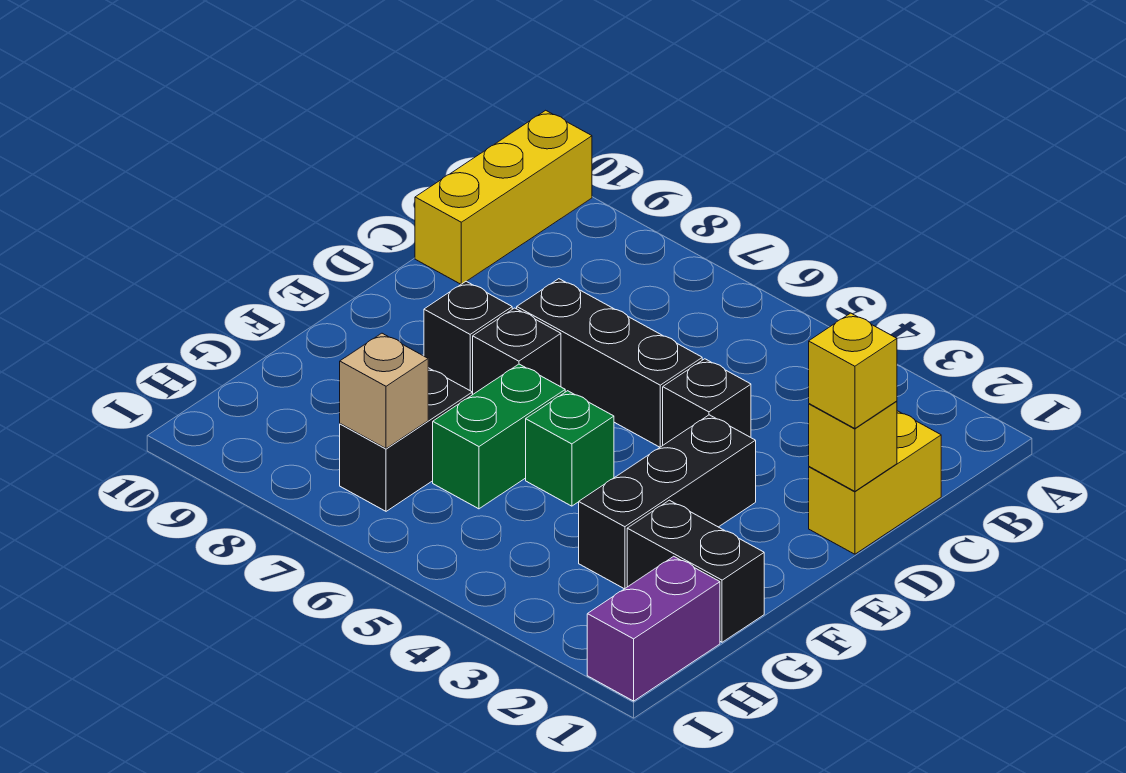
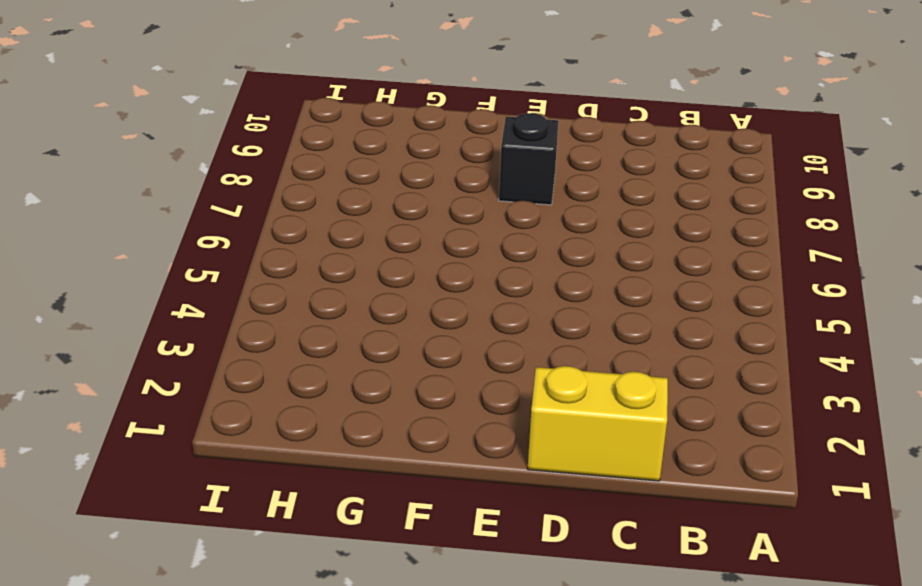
none -> yellow brick A10:C10 level 1
none -> black brick D4 level 1
none -> black brick D5:D7 level 1

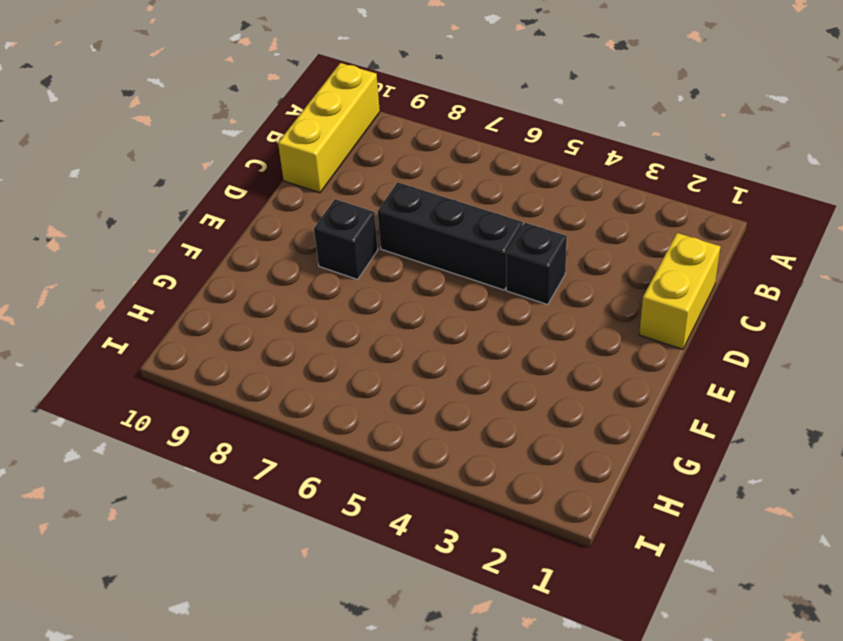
none -> black brick E3:G3 level 1
none -> black brick E7 level 1
none -> green brick F5 level 1

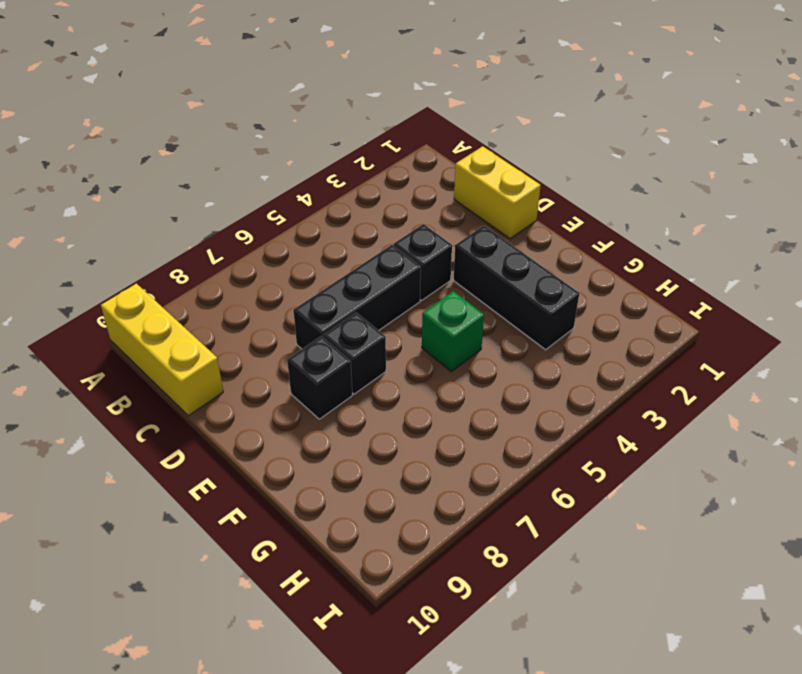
none -> green brick F6:G6 level 1
none -> black brick G1:G2 level 1
none -> black brick G7:H7 level 1

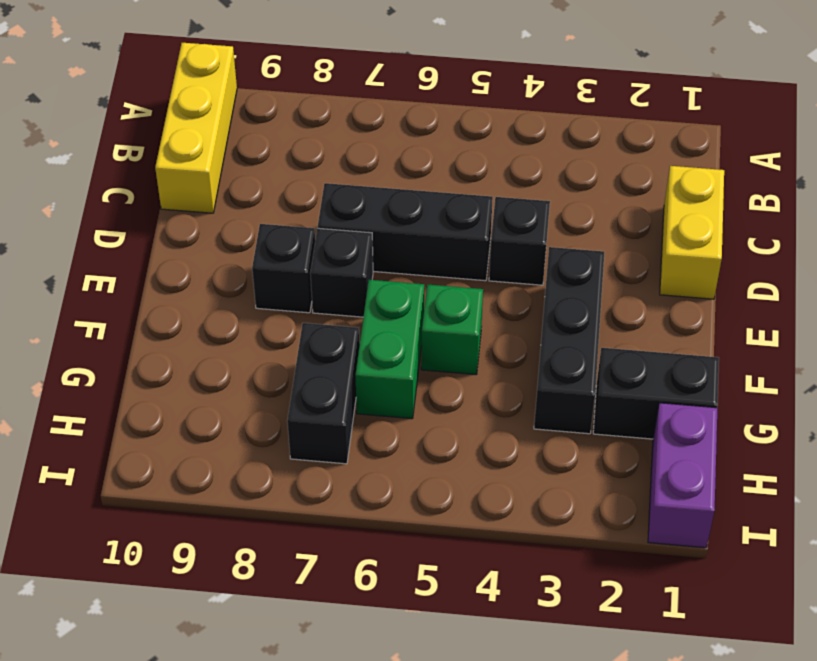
none -> yellow brick D1 level 2
none -> tan brick H7 level 2
none -> yellow brick D1 level 3

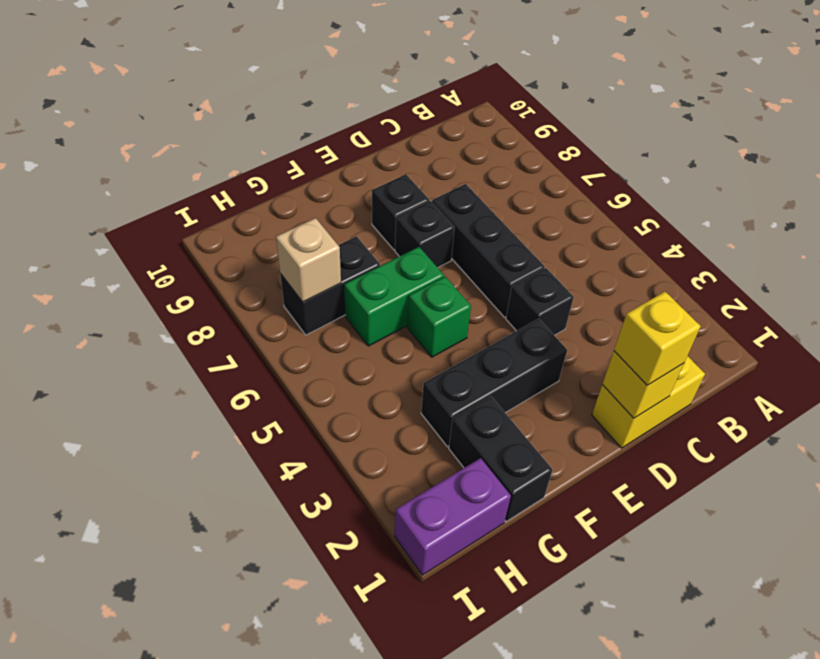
none -> yellow brick A10:C10 level 1

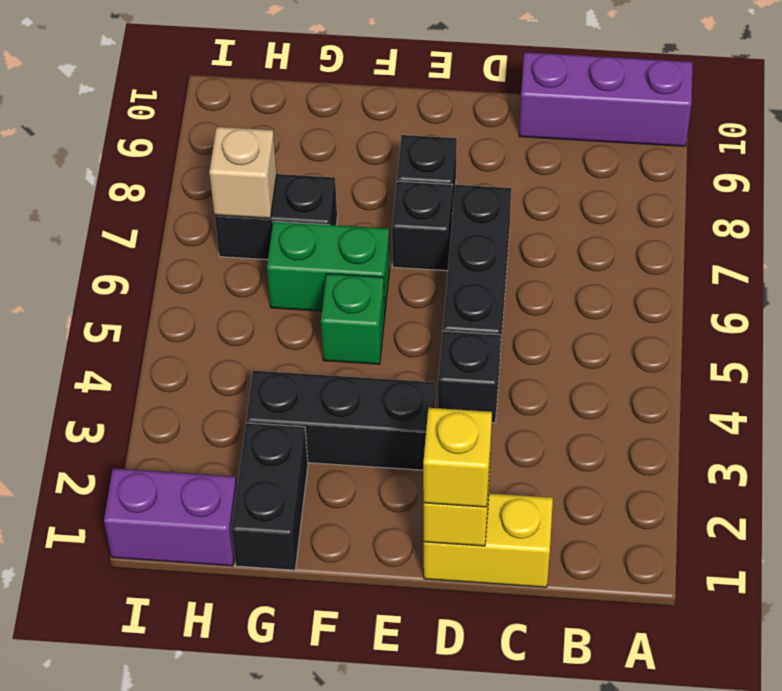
purple brick A10:C10 level 1 -> yellow brick A10:C10 level 1

